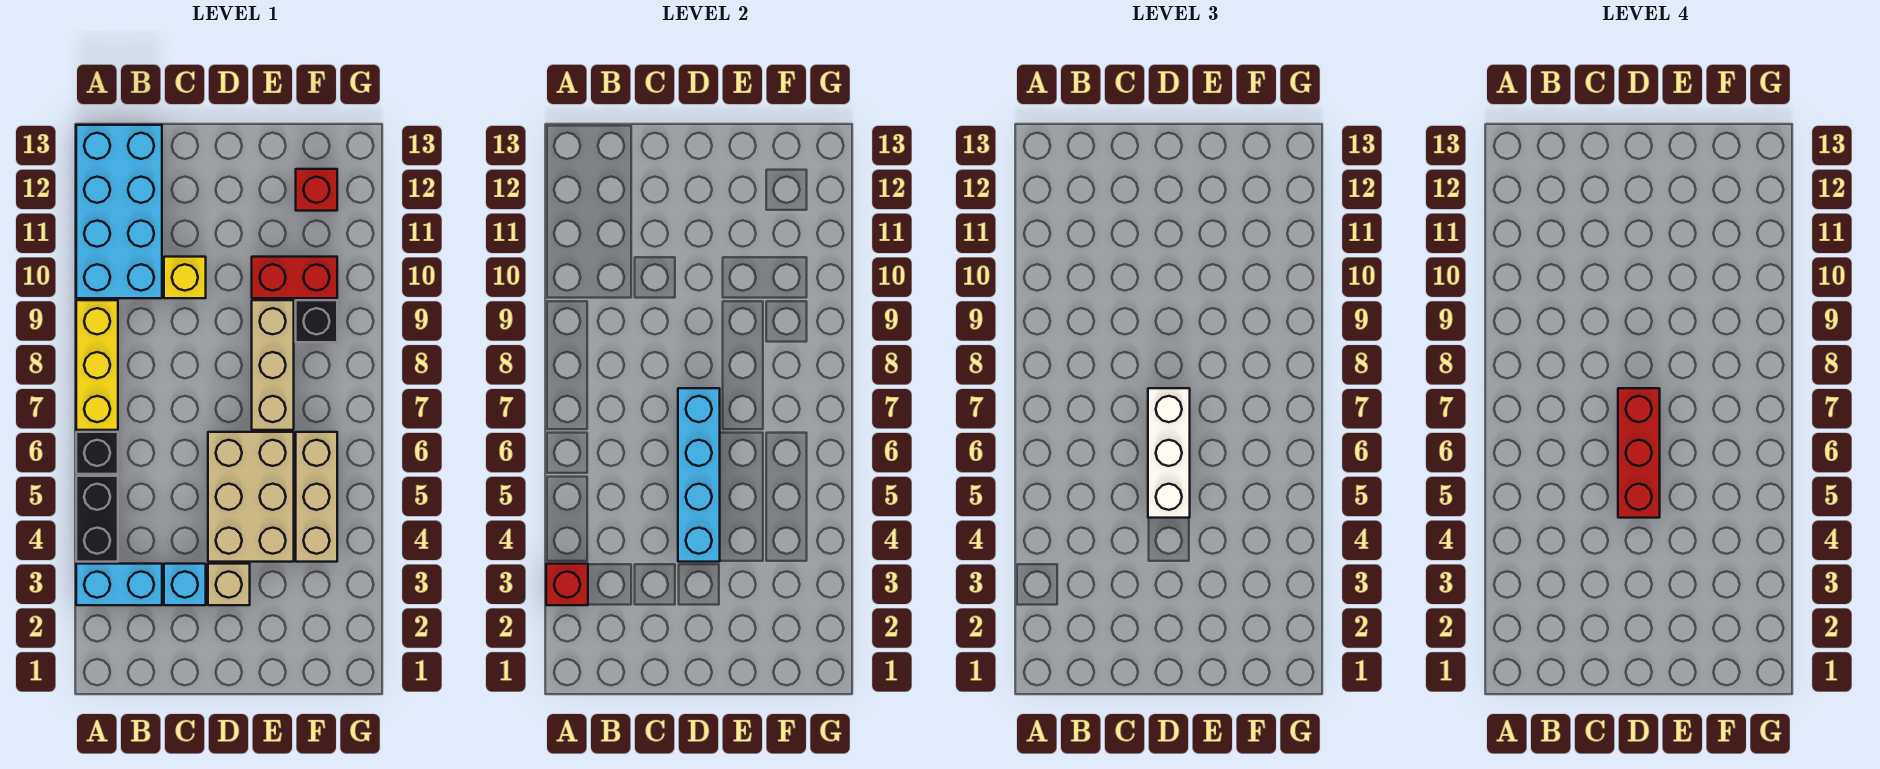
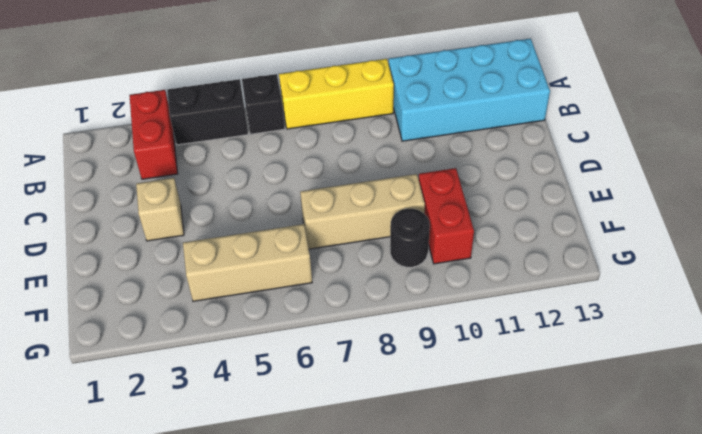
red brick A3:B3 level 1 -> cyan brick A3:B3 level 1
black round brick F9 level 1 -> black brick F9 level 1
none -> cyan brick C3 level 1
none -> yellow brick C10 level 1
none -> tan brick D4:E6 level 1

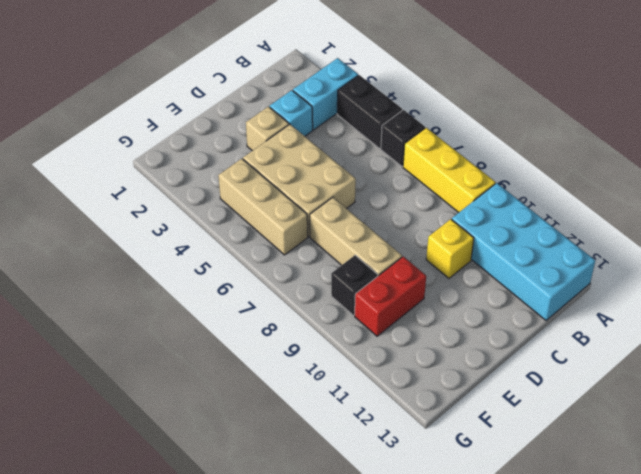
none -> red brick F12 level 1
none -> red brick A3 level 2
none -> cyan brick D4:D7 level 2

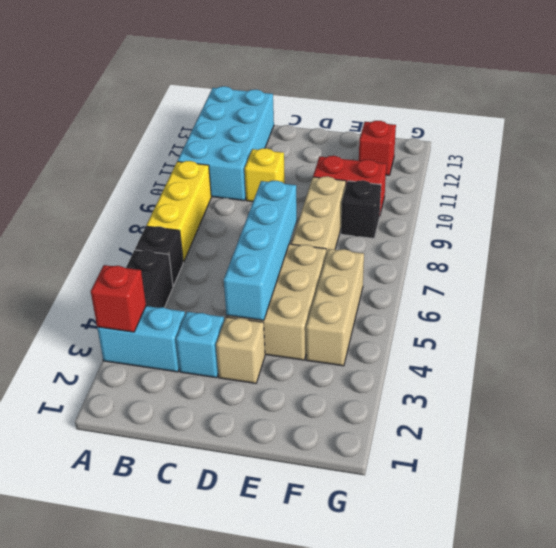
none -> white brick D5:D7 level 3
none -> red brick D5:D7 level 4

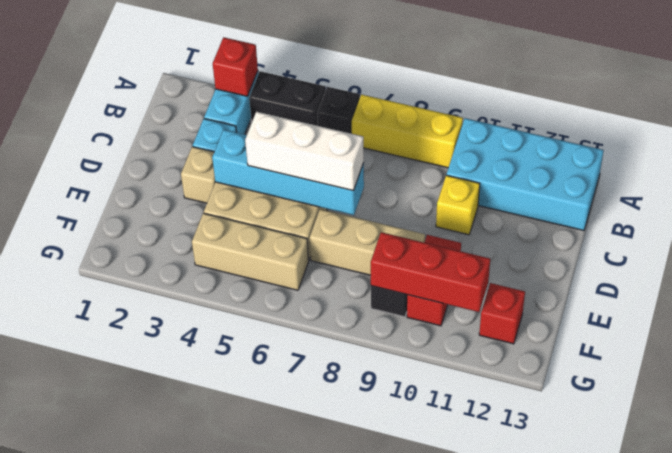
red brick F9:F11 level 2 -> red brick D5:D7 level 4

